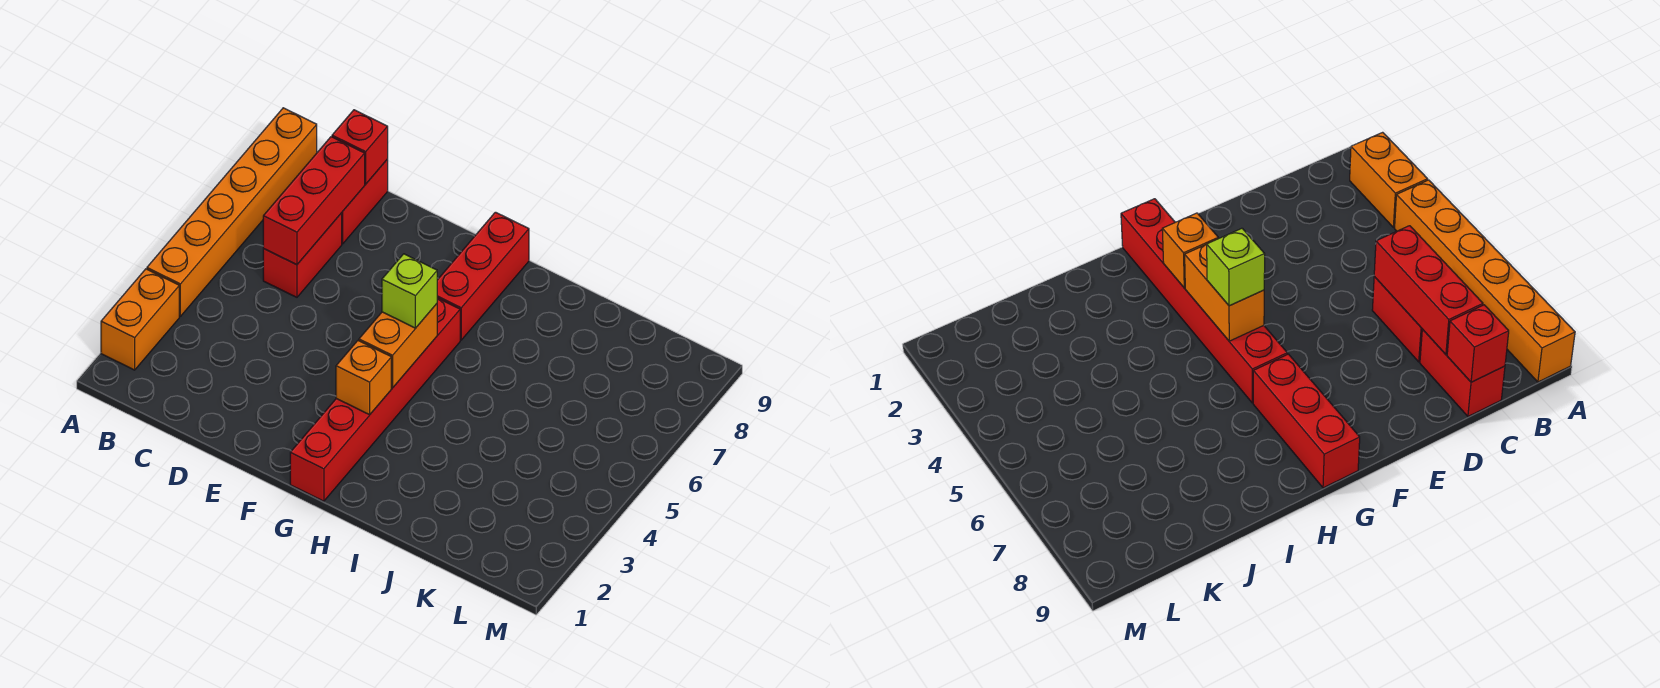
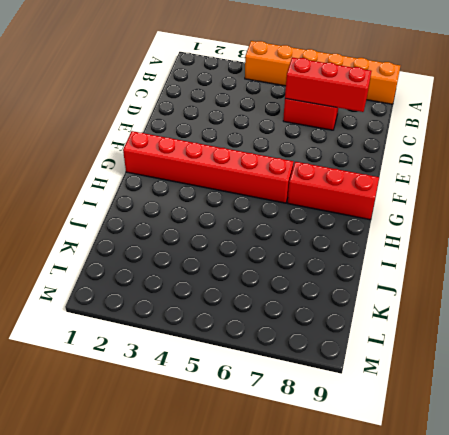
none -> orange brick A2:A3 level 1
none -> red brick C8:C9 level 1

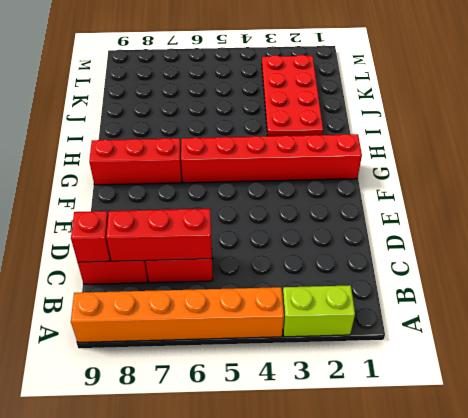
lime brick A2:A3 level 1 -> orange brick A2:A3 level 1
red plate I2:L3 level 1 -> none
none -> orange brick G3 level 2
none -> orange brick G4:G5 level 2

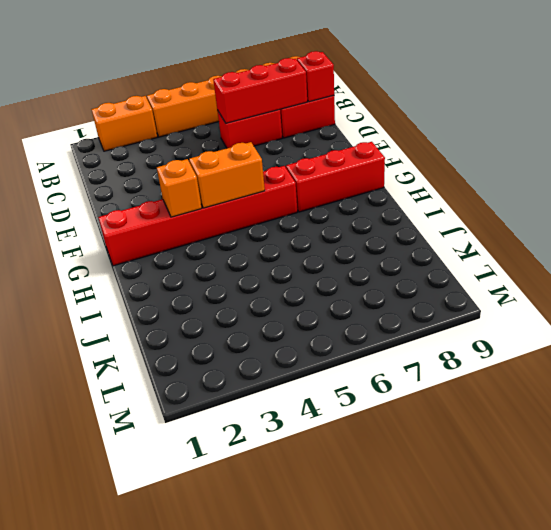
none -> lime brick G5 level 3

